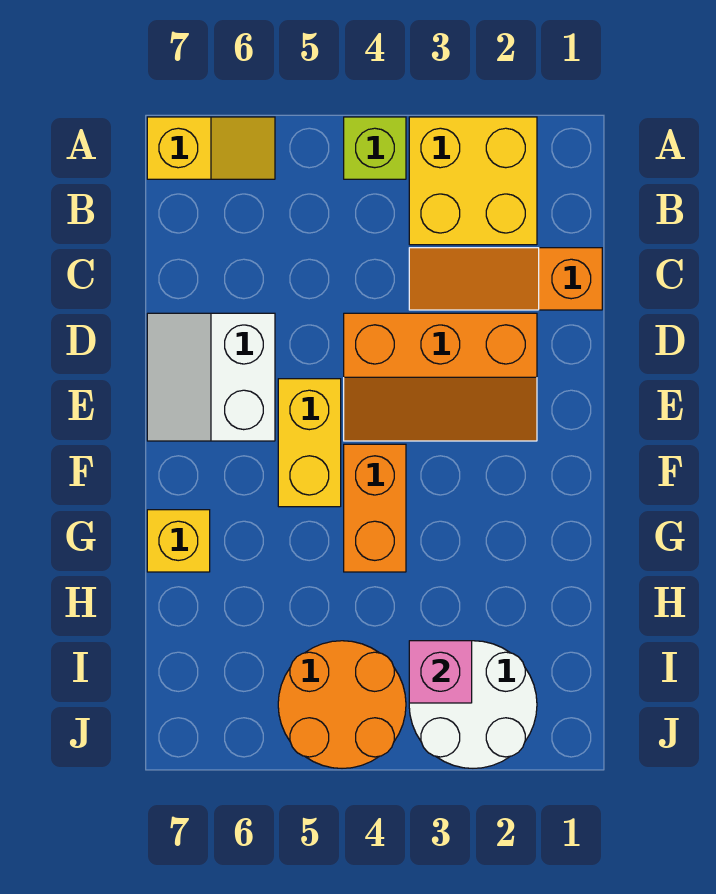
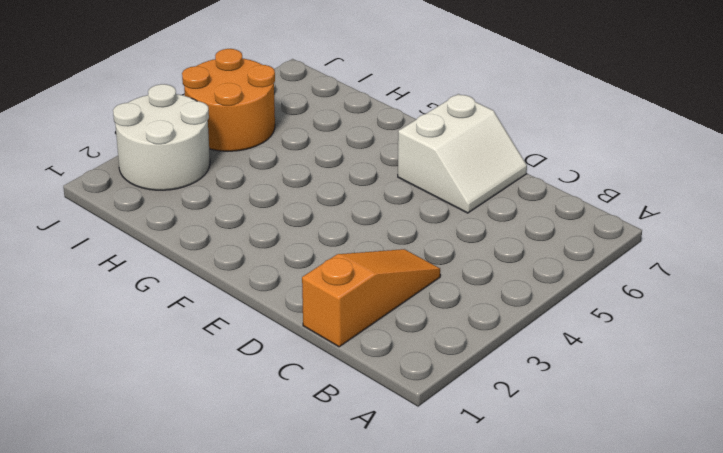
white slope D6:E7 level 1 top E -> white slope D6:E7 level 1 top 6
none -> yellow brick A2:B3 level 1
none -> lime brick A4 level 1
none -> yellow slope A6:A7 level 1 top 7

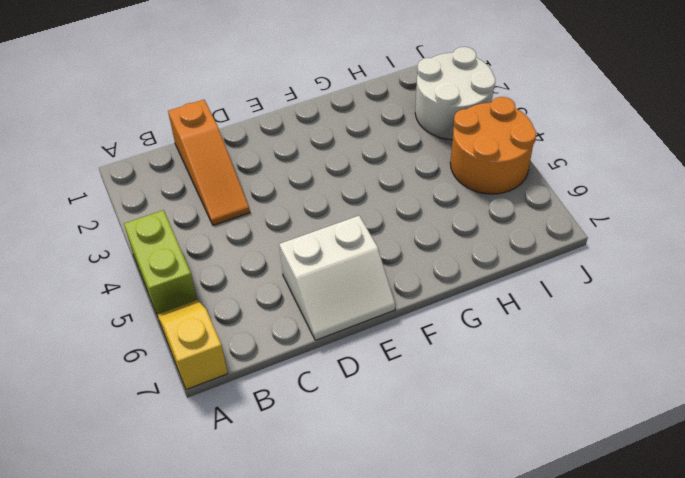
lime brick A4:A5 level 1 -> lime brick A4 level 1
none -> yellow brick A2:B3 level 1
none -> orange slope D2:E4 level 1 top D
none -> yellow brick E5:F5 level 1

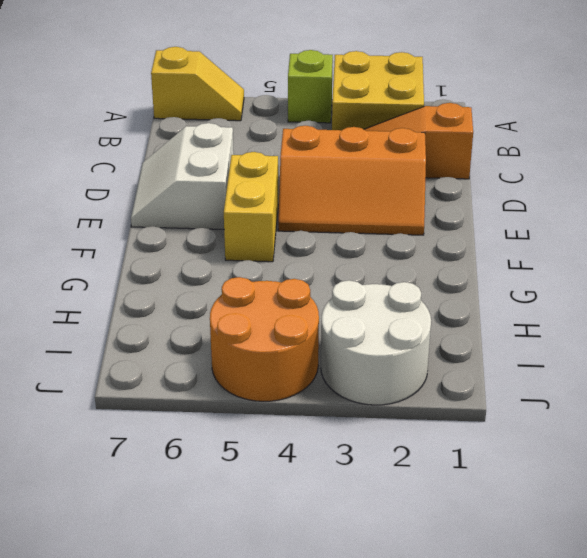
none -> orange brick F4:G4 level 1
none -> yellow brick G7 level 1
none -> pink brick I3 level 2

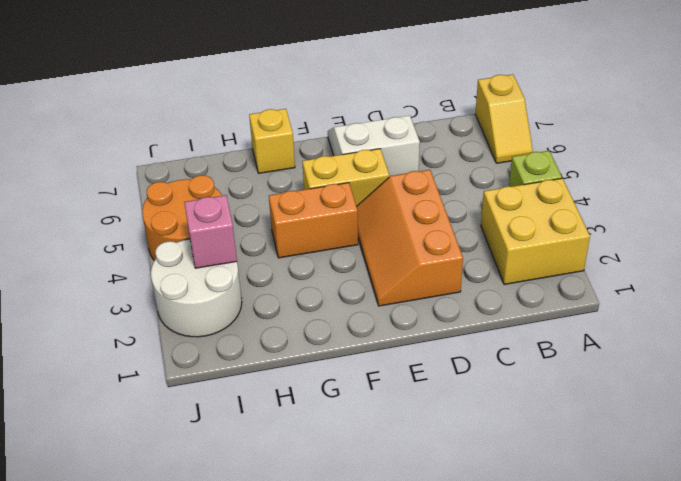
none -> orange slope C1:C3 level 1 top 1

